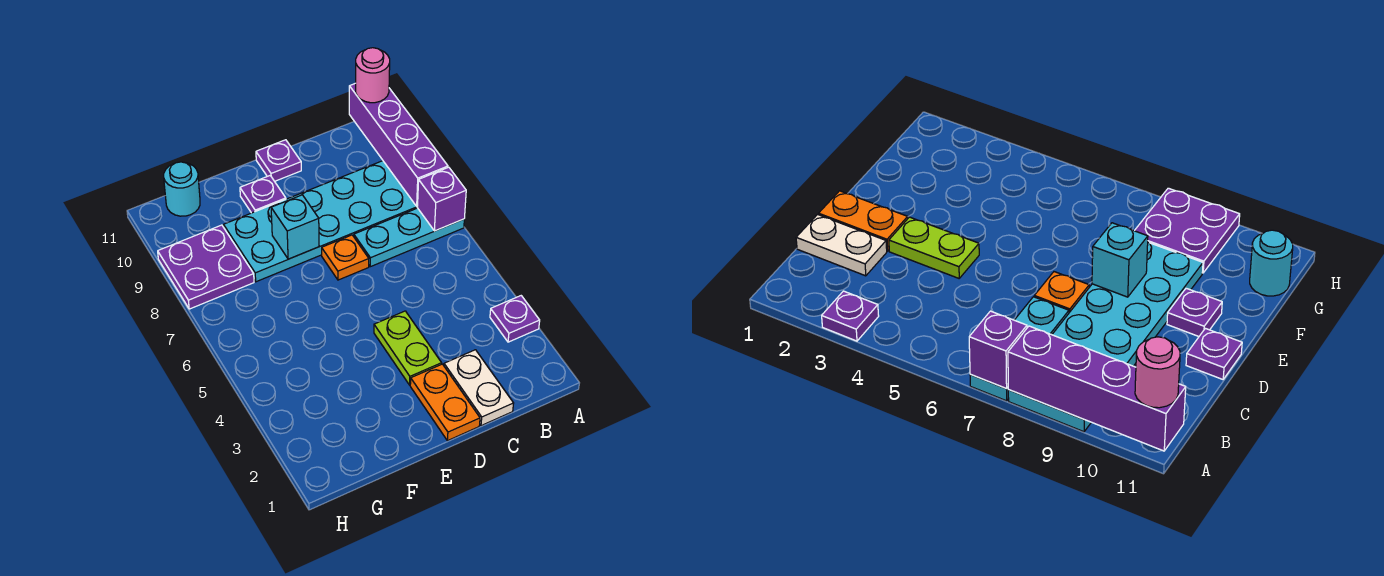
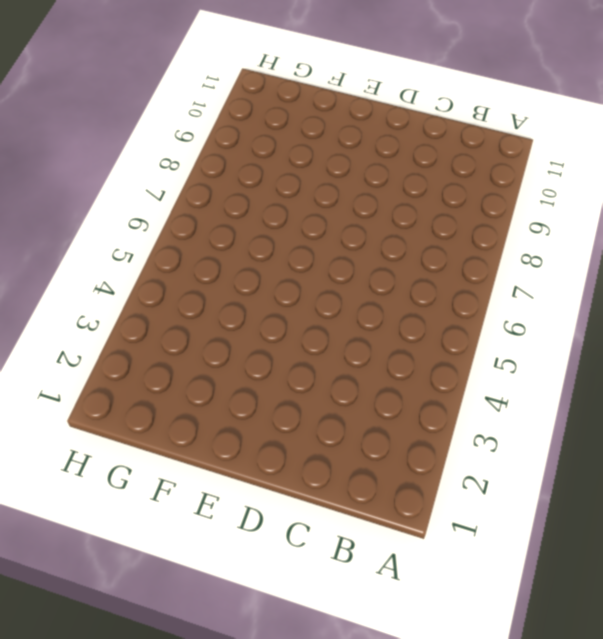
none -> purple plate A3 level 1
none -> cyan plate A7:C7 level 1
none -> cyan plate A8:F9 level 1

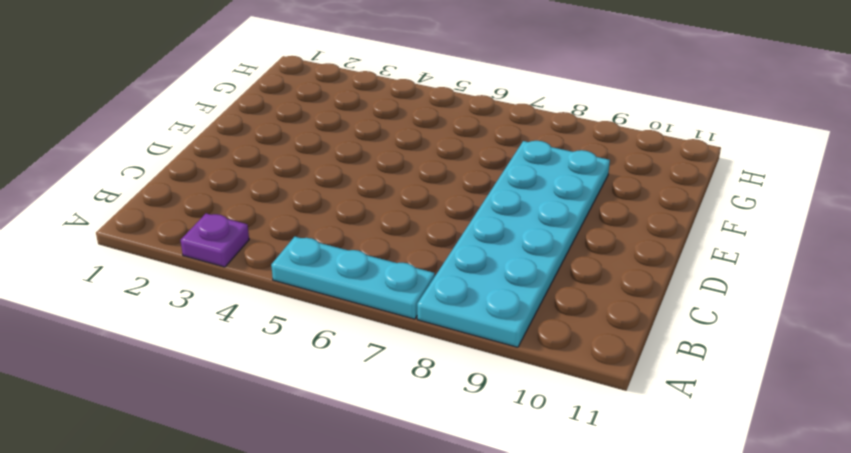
cyan plate A5:A7 level 1 -> cyan plate A7:C7 level 1
none -> white plate C1:C2 level 1
none -> orange plate D1:D2 level 1
none -> lime plate D3:D4 level 1

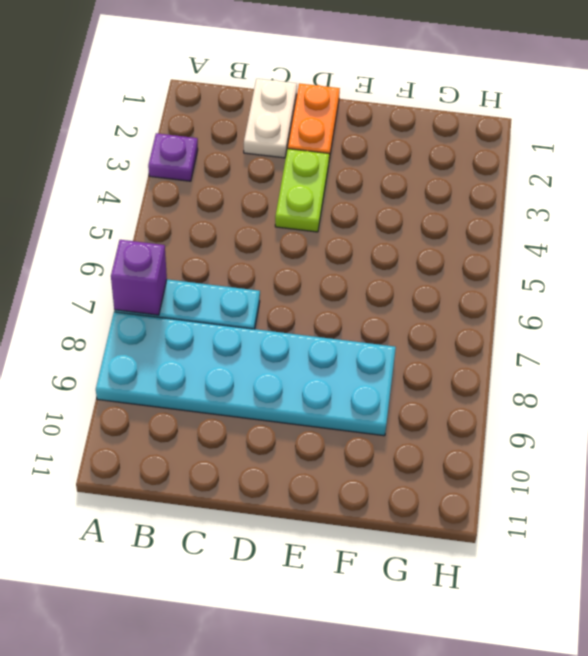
none -> orange plate D7 level 1
none -> purple plate D11 level 1
none -> purple plate E10 level 1

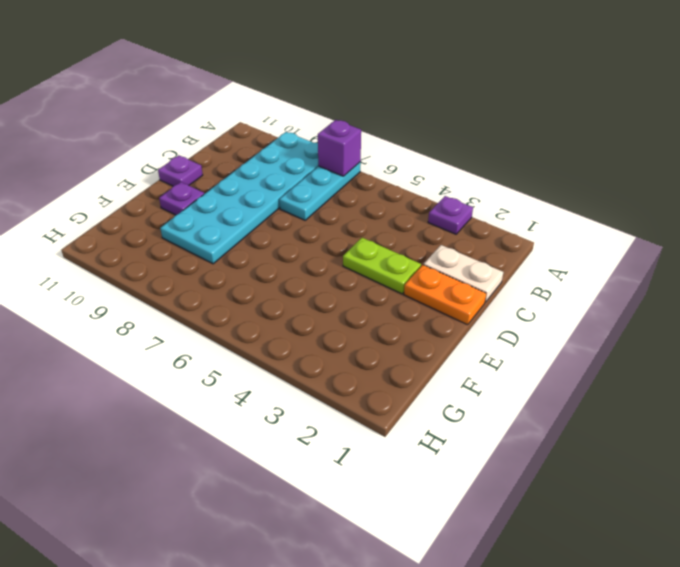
none -> orange plate D7 level 1
none -> purple plate G8:H9 level 1
none -> cyan round brick G11 level 1

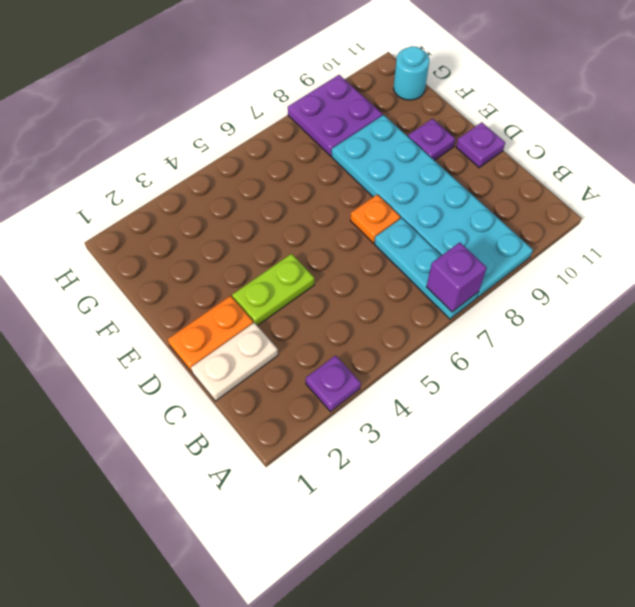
none -> purple brick A8:A11 level 2
none -> cyan brick E8 level 2
none -> pink round brick A11 level 3

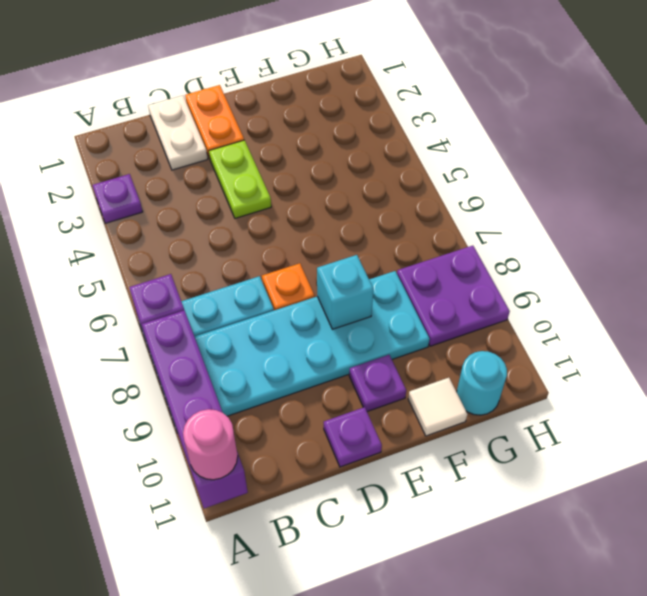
white tile F11 level 1 -> none

